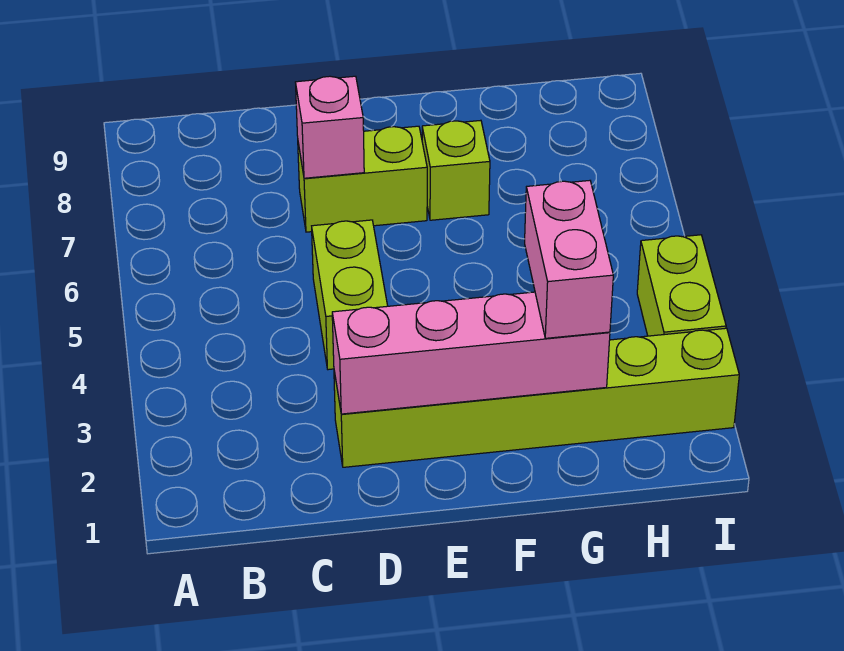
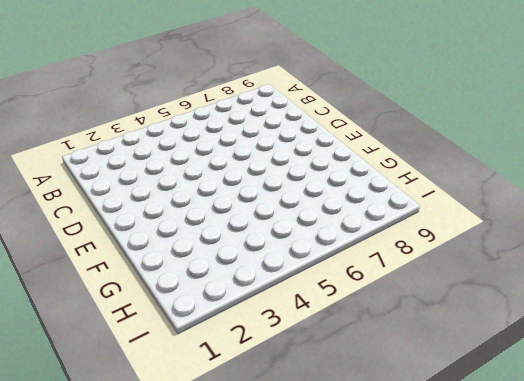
none -> lime brick D2:I2 level 1
none -> lime brick D4:D5 level 1

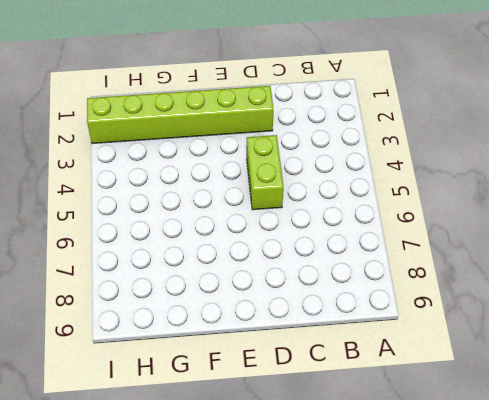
none -> lime brick D7:E7 level 1
none -> lime brick F7 level 1

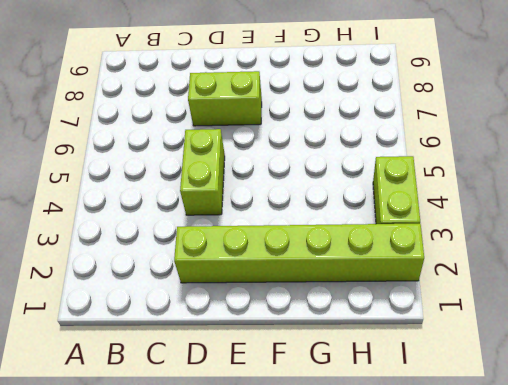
none -> lime brick F7 level 1
none -> pink brick D2:G2 level 2

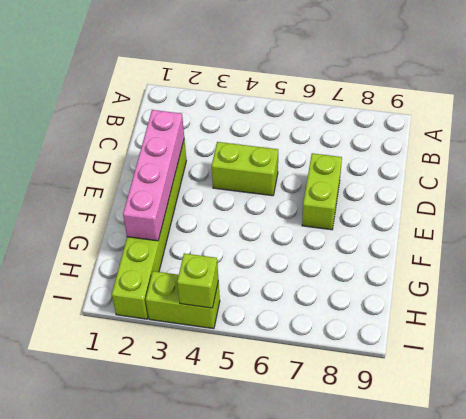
lime brick I4 level 2 -> lime brick F7 level 1
none -> pink brick D7 level 2
none -> pink brick G2:G3 level 3

